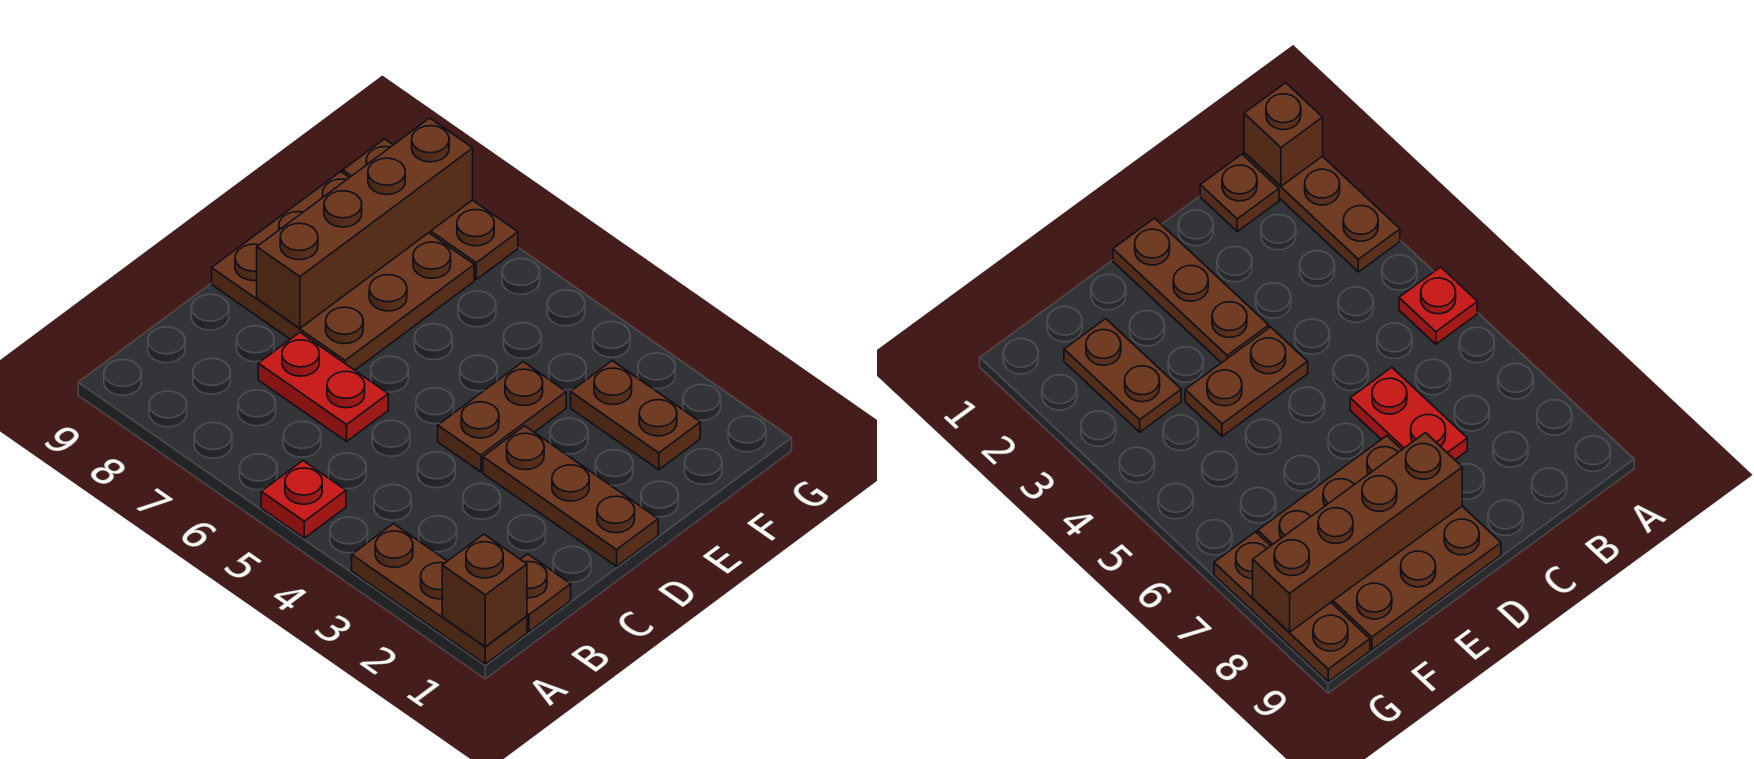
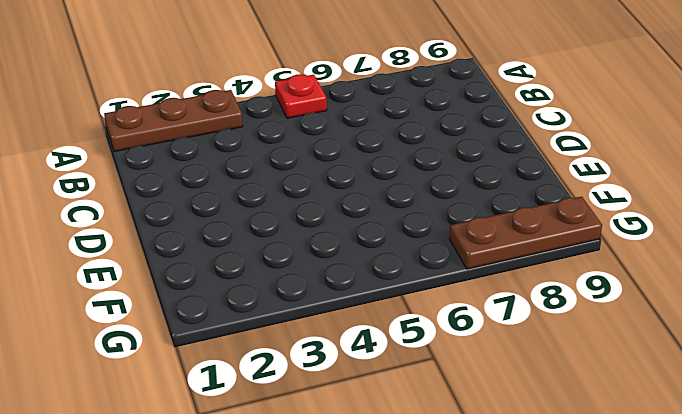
none -> brown plate B1 level 1
none -> red plate C6:C7 level 1

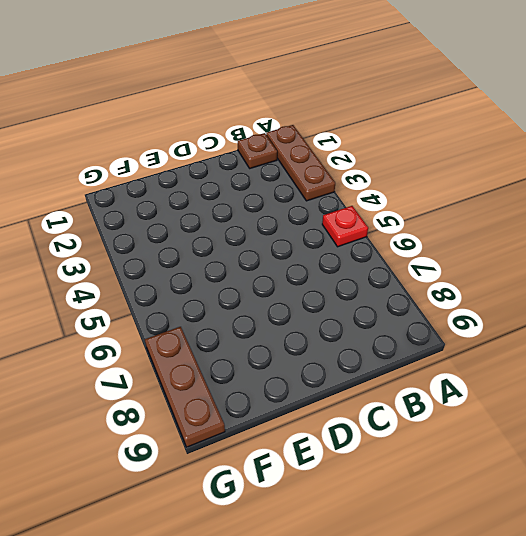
none -> red plate C6:C7 level 1
none -> brown plate D1:D3 level 1

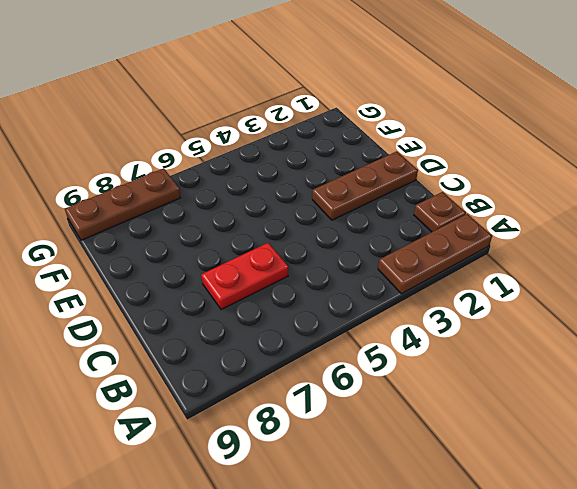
none -> red plate A5 level 1
none -> brown plate D4:E4 level 1

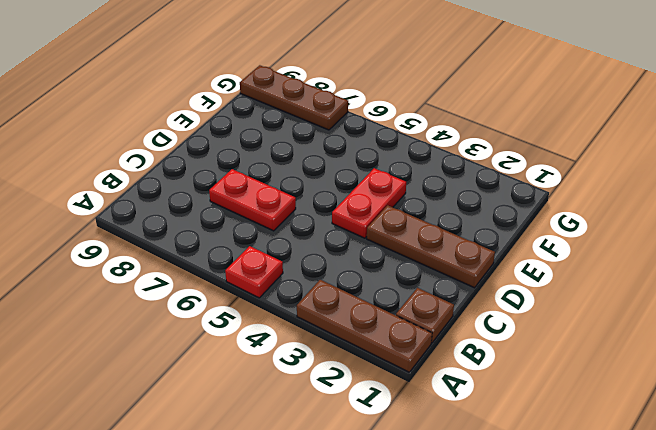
red plate D4:E4 level 1 -> brown plate D4:E4 level 1
none -> brown plate D7:F9 level 1
none -> brown plate F2:F3 level 1

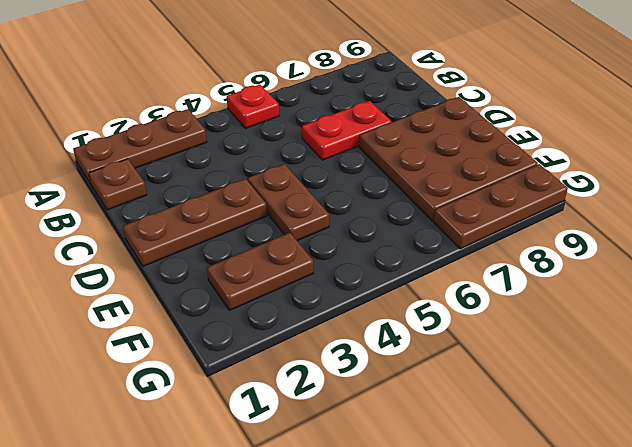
none -> brown brick A1 level 2
none -> brown brick D8:G8 level 2

